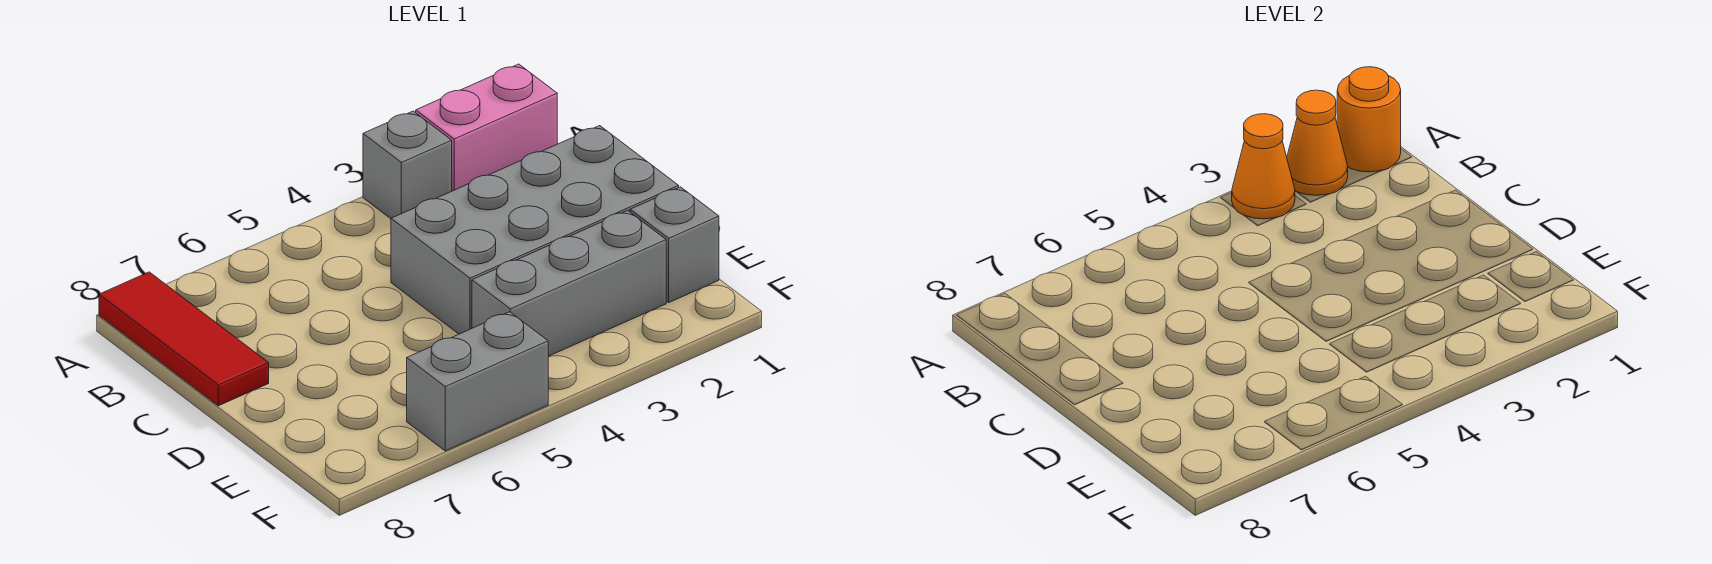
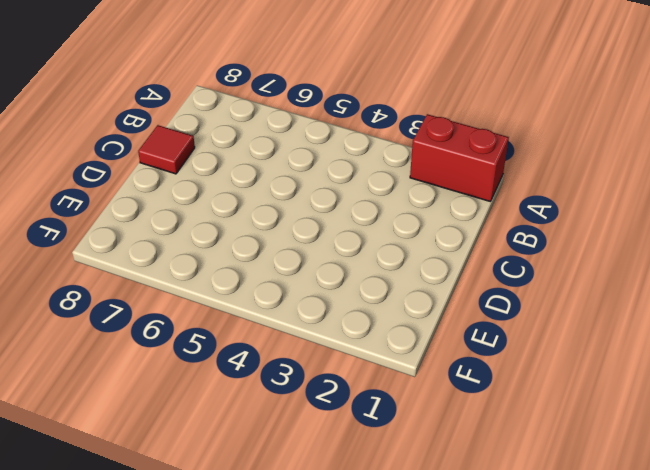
red brick A1:A2 level 1 -> pink brick A1:A2 level 1
red tile C8 level 1 -> red tile A8:C8 level 1
none -> grey brick A3 level 1
none -> grey brick C1:D4 level 1

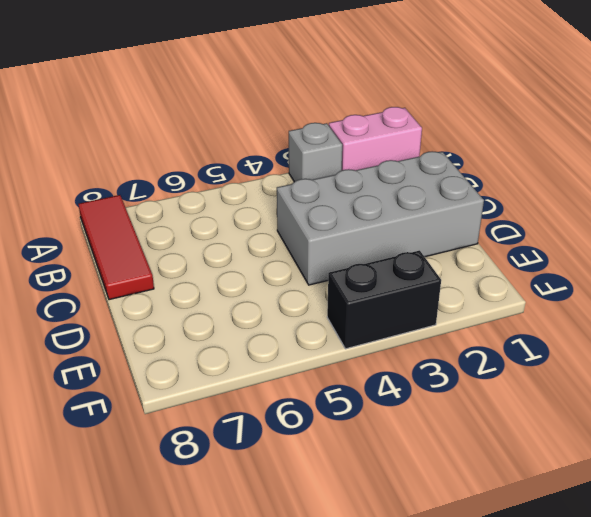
black brick F3:F4 level 1 -> none
none -> grey brick E1 level 1
none -> grey brick E2:E4 level 1

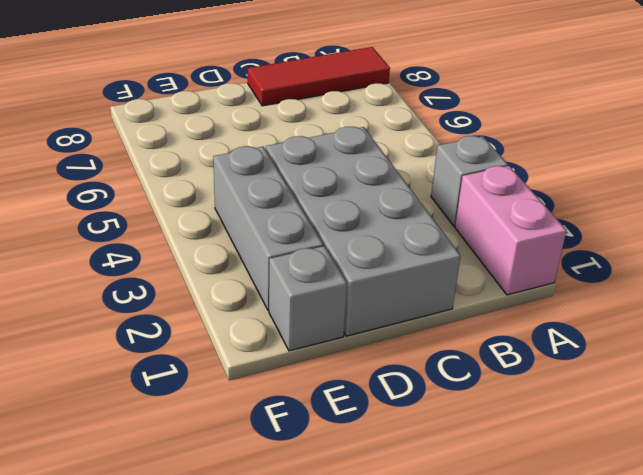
none -> grey brick F5:F6 level 1
none -> orange round brick A1 level 2

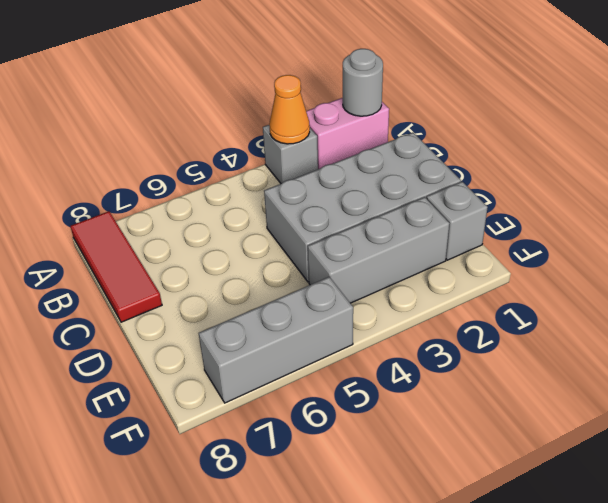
grey round brick A1 level 2 -> orange round brick A1 level 2
grey brick F5:F7 level 1 -> grey brick F5:F6 level 1
none -> orange cone A2 level 2

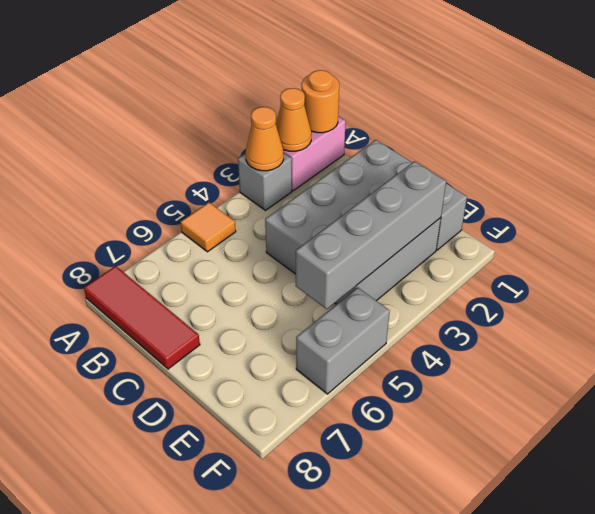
orange tile A5 level 1 -> none
grey brick E2:E5 level 2 -> none

